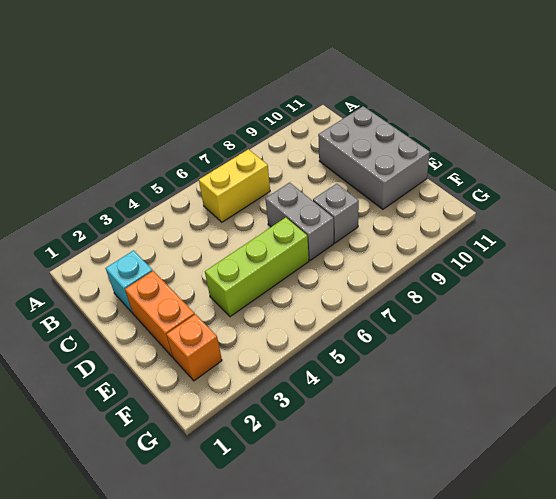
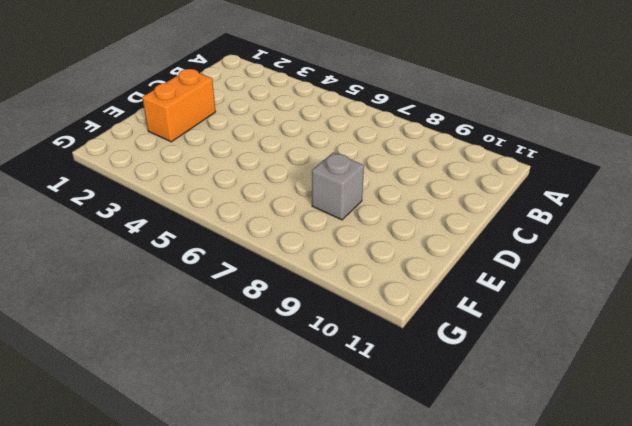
none -> yellow brick B6:B7 level 1
none -> cyan brick C2 level 1

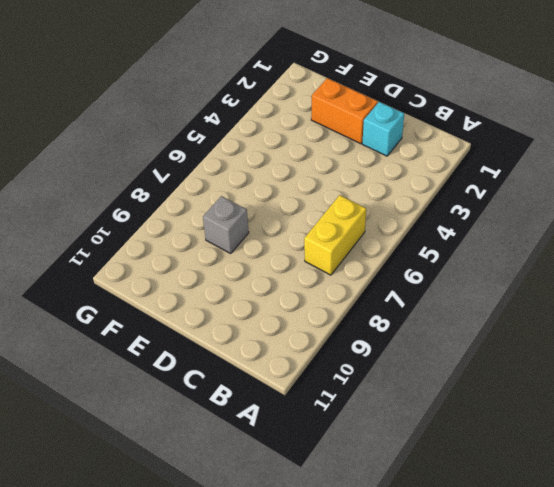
none -> grey brick C10:E11 level 1
none -> grey brick D7:E7 level 1

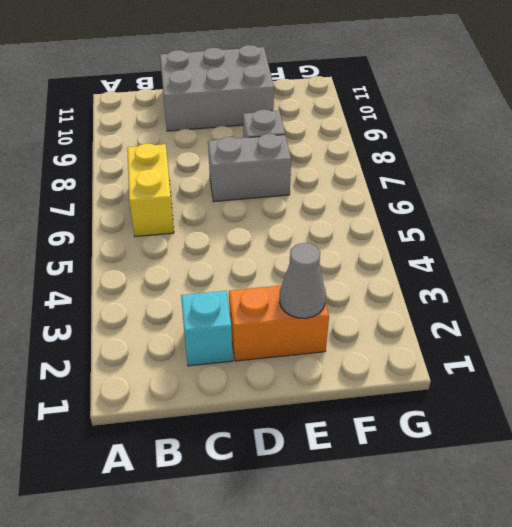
grey cone E2 level 2 -> none
none -> lime brick E4:E6 level 1
none -> orange brick F2 level 1

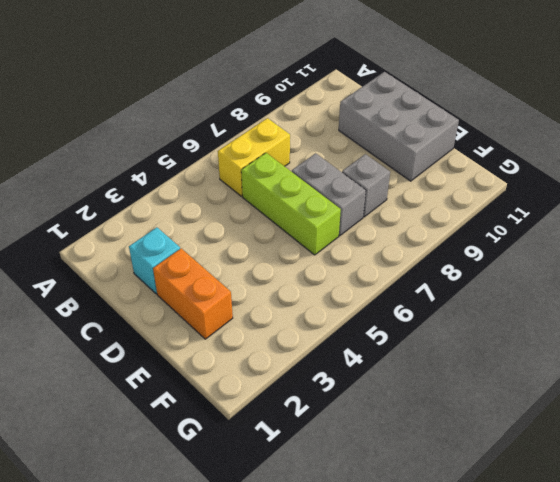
lime brick C6:E6 level 1 -> lime brick E4:E6 level 1
none -> orange brick F2 level 1

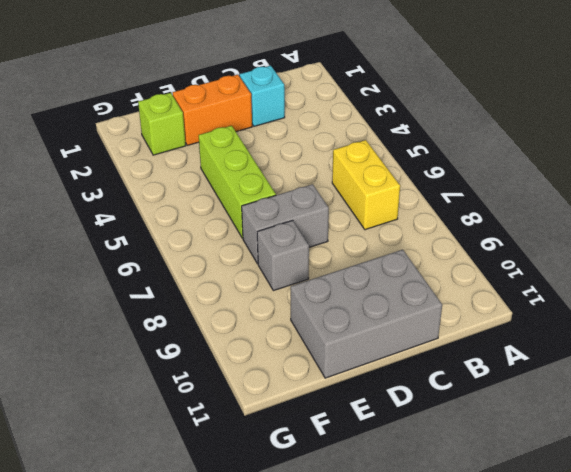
lime brick F2 level 1 -> orange brick F2 level 1

